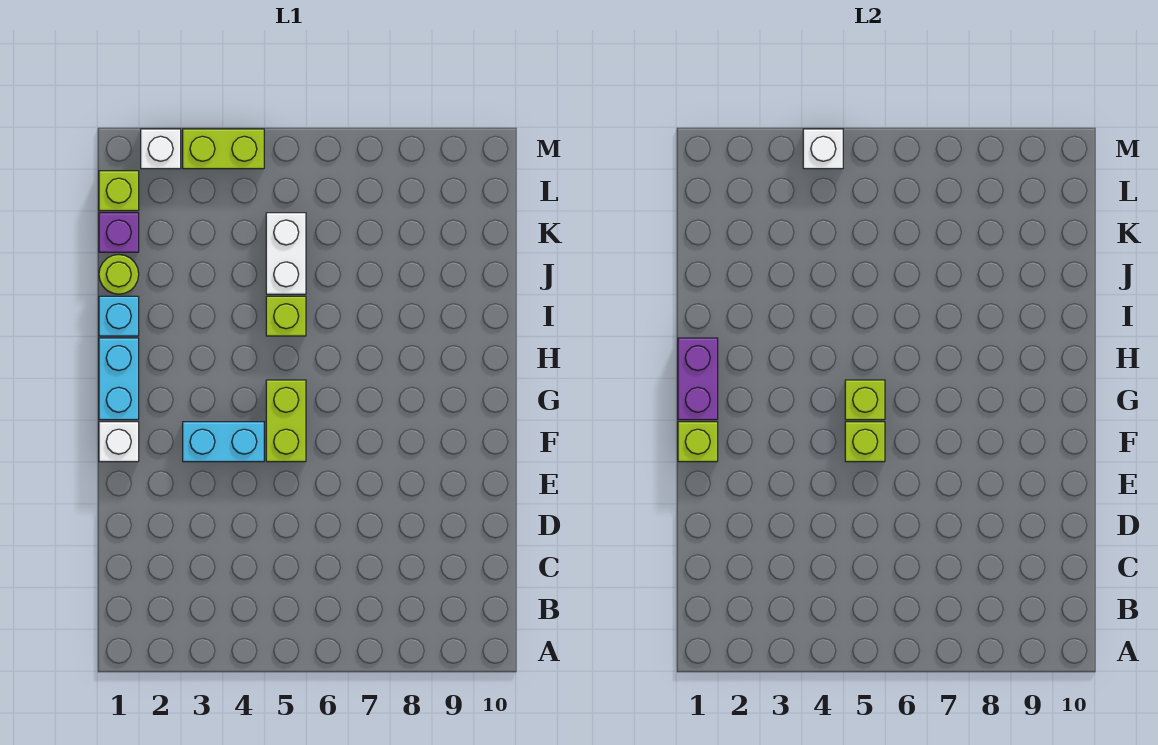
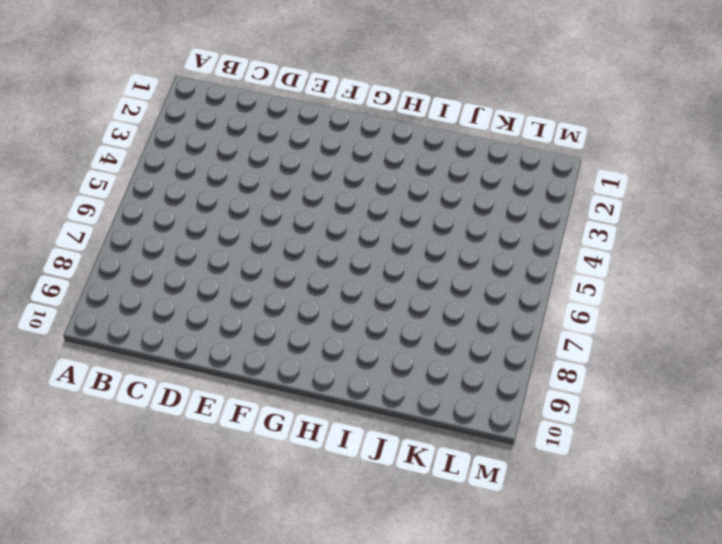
none -> white brick F1 level 1
none -> cyan brick F3:F4 level 1
none -> lime brick F5:G5 level 1

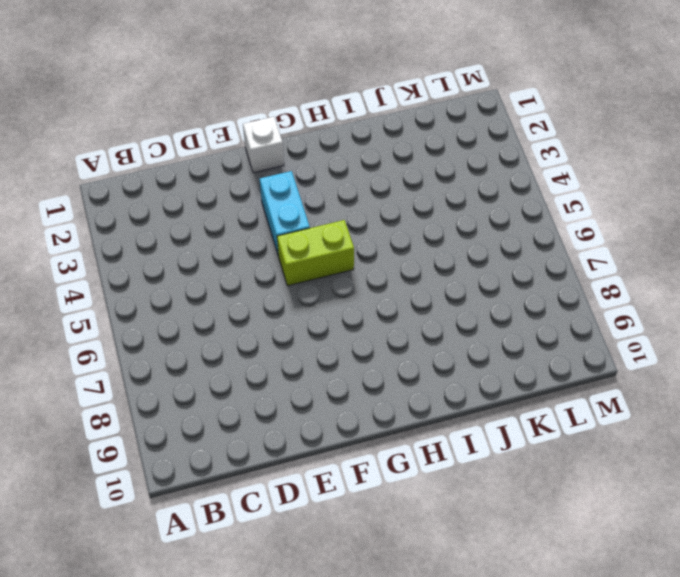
none -> cyan brick G1:H1 level 1
none -> cyan brick I1 level 1
none -> lime brick I5 level 1

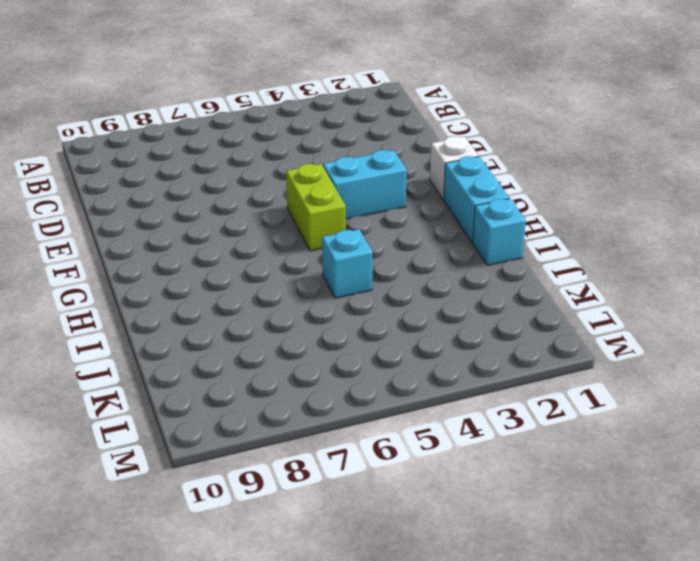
cyan brick I5 level 1 -> lime brick I5 level 1
none -> lime round brick J1 level 1
none -> white brick J5:K5 level 1
none -> purple brick K1 level 1

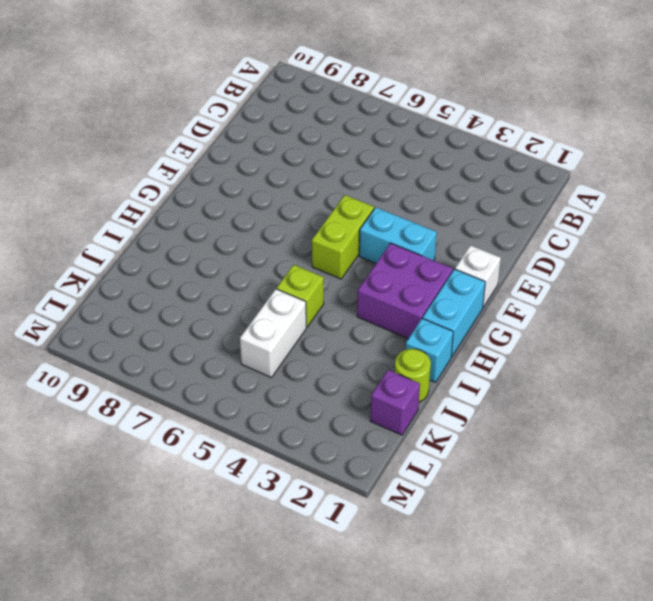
purple brick G2:H3 level 1 -> none
none -> lime brick L1 level 1
none -> white brick M2 level 1
none -> lime brick M3:M4 level 1

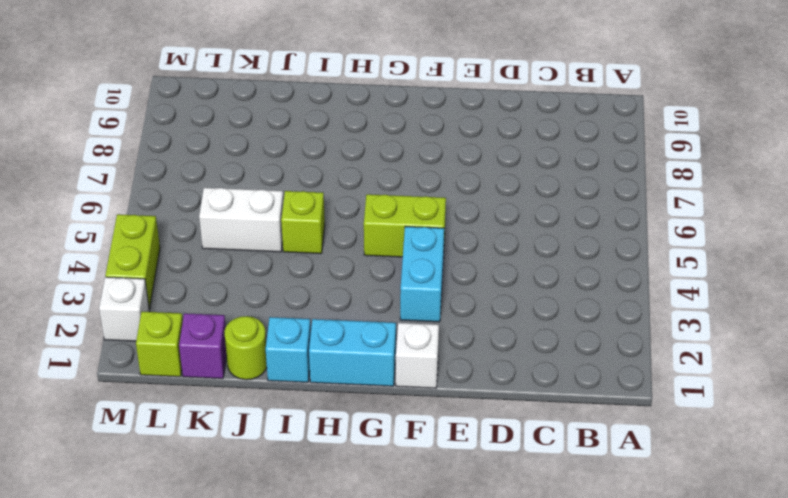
none -> lime brick F1 level 2
none -> lime brick F5 level 2
none -> purple brick G1:H1 level 2

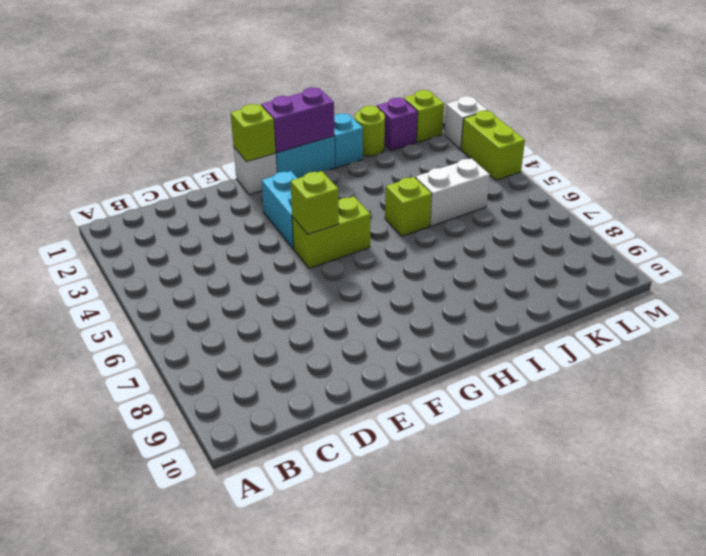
none -> lime brick G5 level 2
none -> white brick M4 level 2

